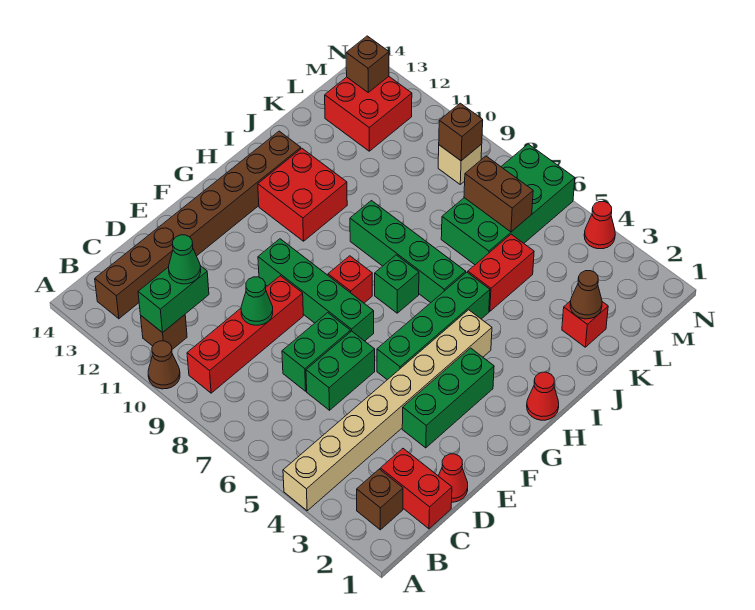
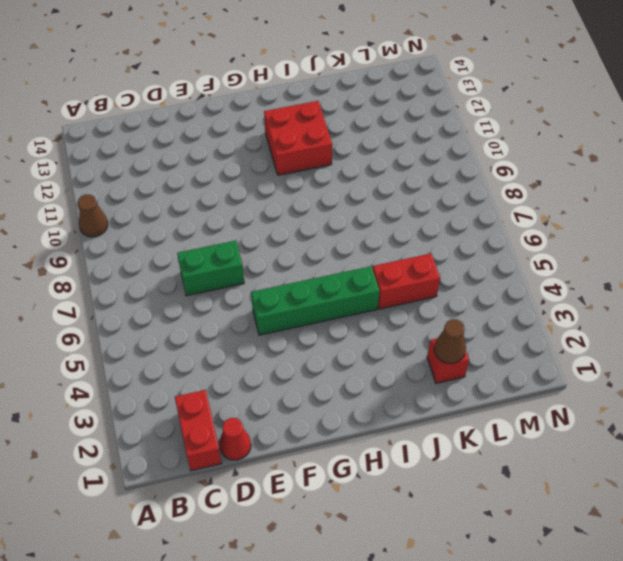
none -> tan brick A4:H4 level 1
none -> brown brick B2 level 1
none -> red brick B9:E9 level 1
none -> brown brick B11 level 1

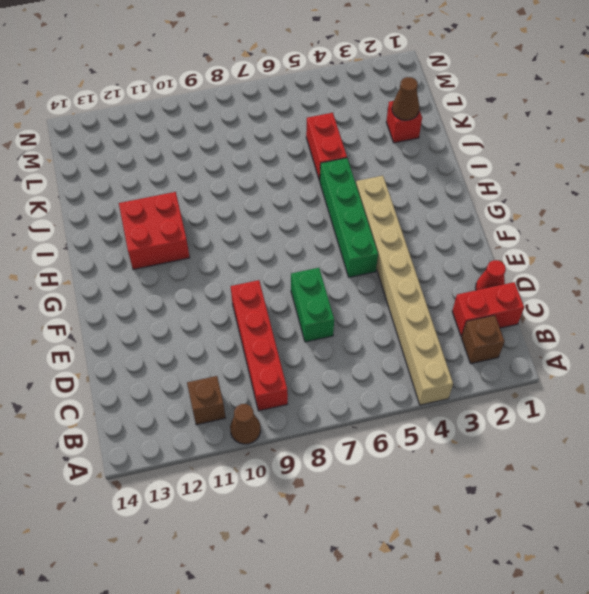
none -> brown brick B13:I13 level 1
none -> green brick D6:E6 level 1
none -> green brick E3:G3 level 1
none -> green brick F7:F10 level 1

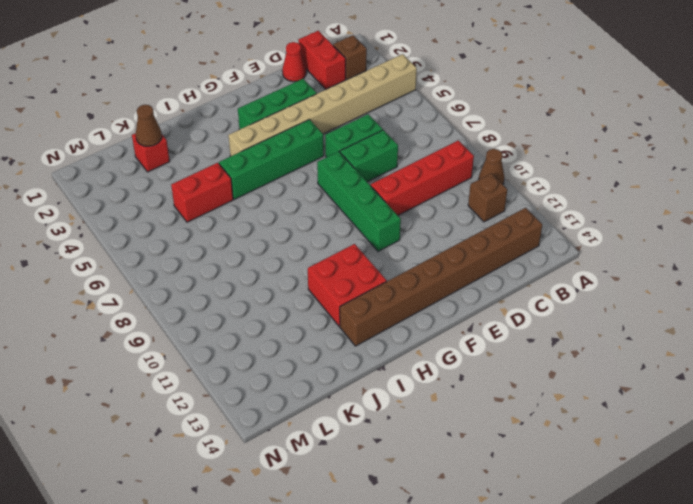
none -> red brick G8 level 1
none -> red cone H1 level 1
none -> green brick H7 level 1
none -> green brick I6:I9 level 1

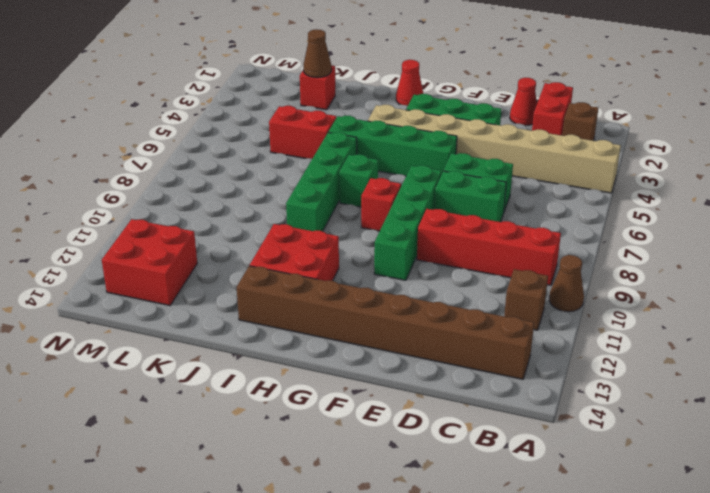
none -> green brick K6:N7 level 1
none -> tan brick M9 level 1
none -> red cone N4 level 1
none -> green brick B11:C11 level 2

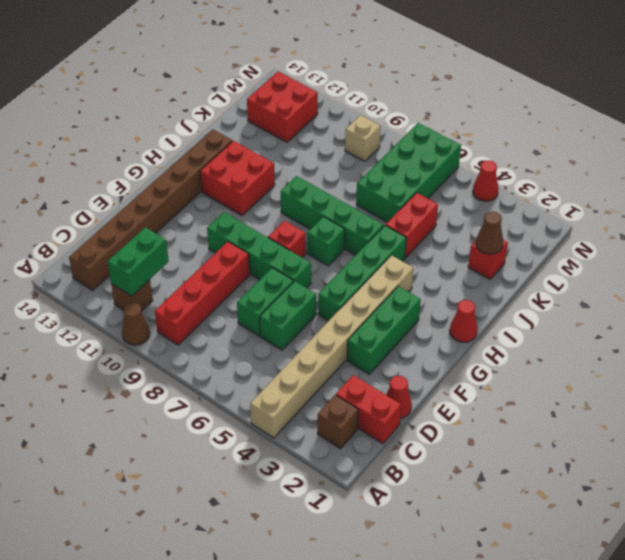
none -> green cone D9 level 2
none -> brown brick L6:L7 level 2
none -> brown brick M9 level 2
none -> brown brick M13 level 2

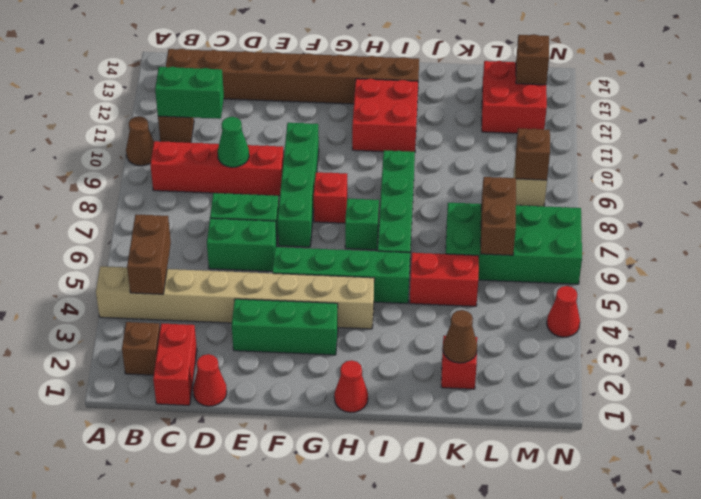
brown brick B4:B5 level 2 -> none
none -> green cone C11 level 3

